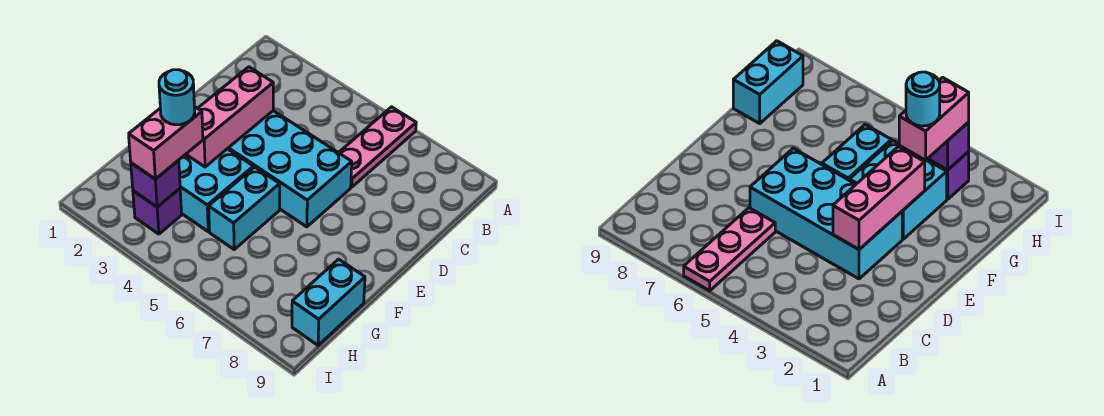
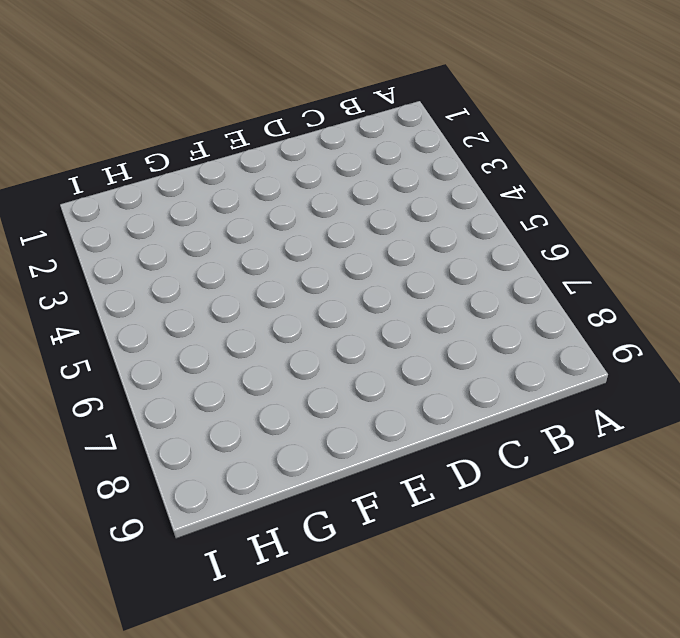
none -> pink plate A6:C6 level 1
none -> cyan brick D3:E6 level 1

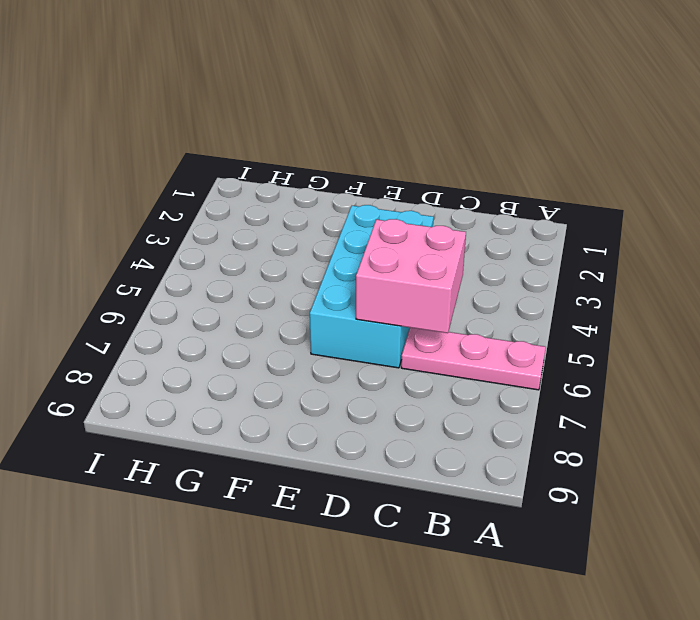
pink brick C5:D6 level 2 -> none
none -> cyan brick F3:G4 level 1
none -> cyan brick F5:G5 level 1

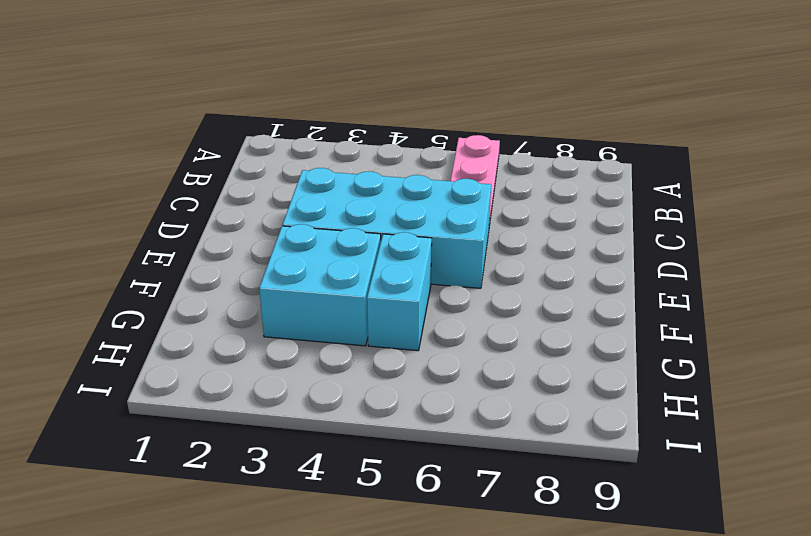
none -> cyan brick G9:H9 level 1
none -> purple brick H3 level 1

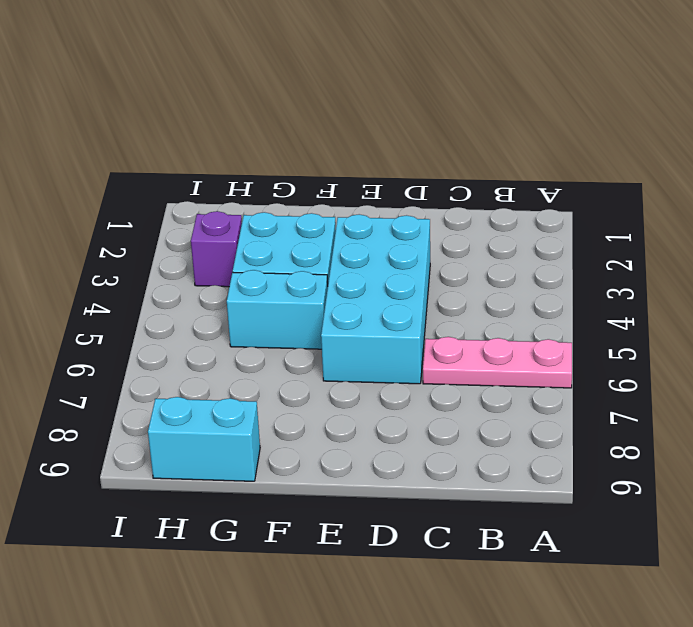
none -> pink brick D3:F3 level 2
none -> purple brick H3 level 2

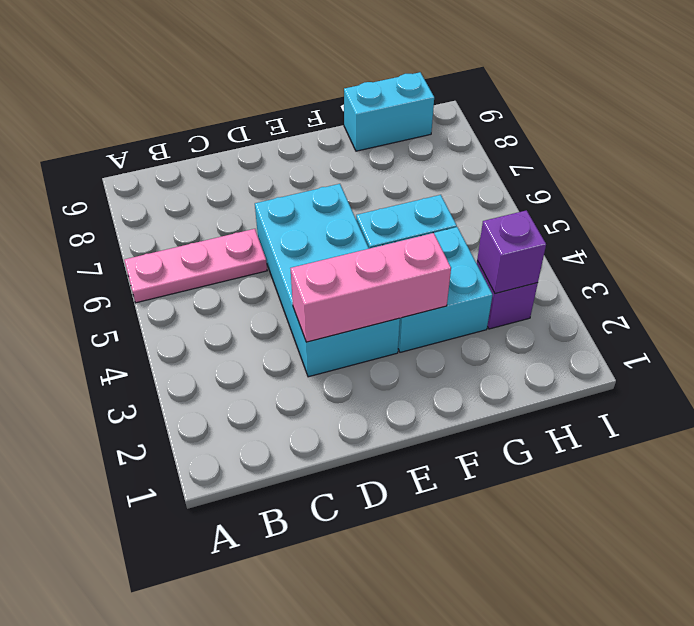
none -> pink brick G3:H3 level 3
none -> cyan round brick G3 level 4

